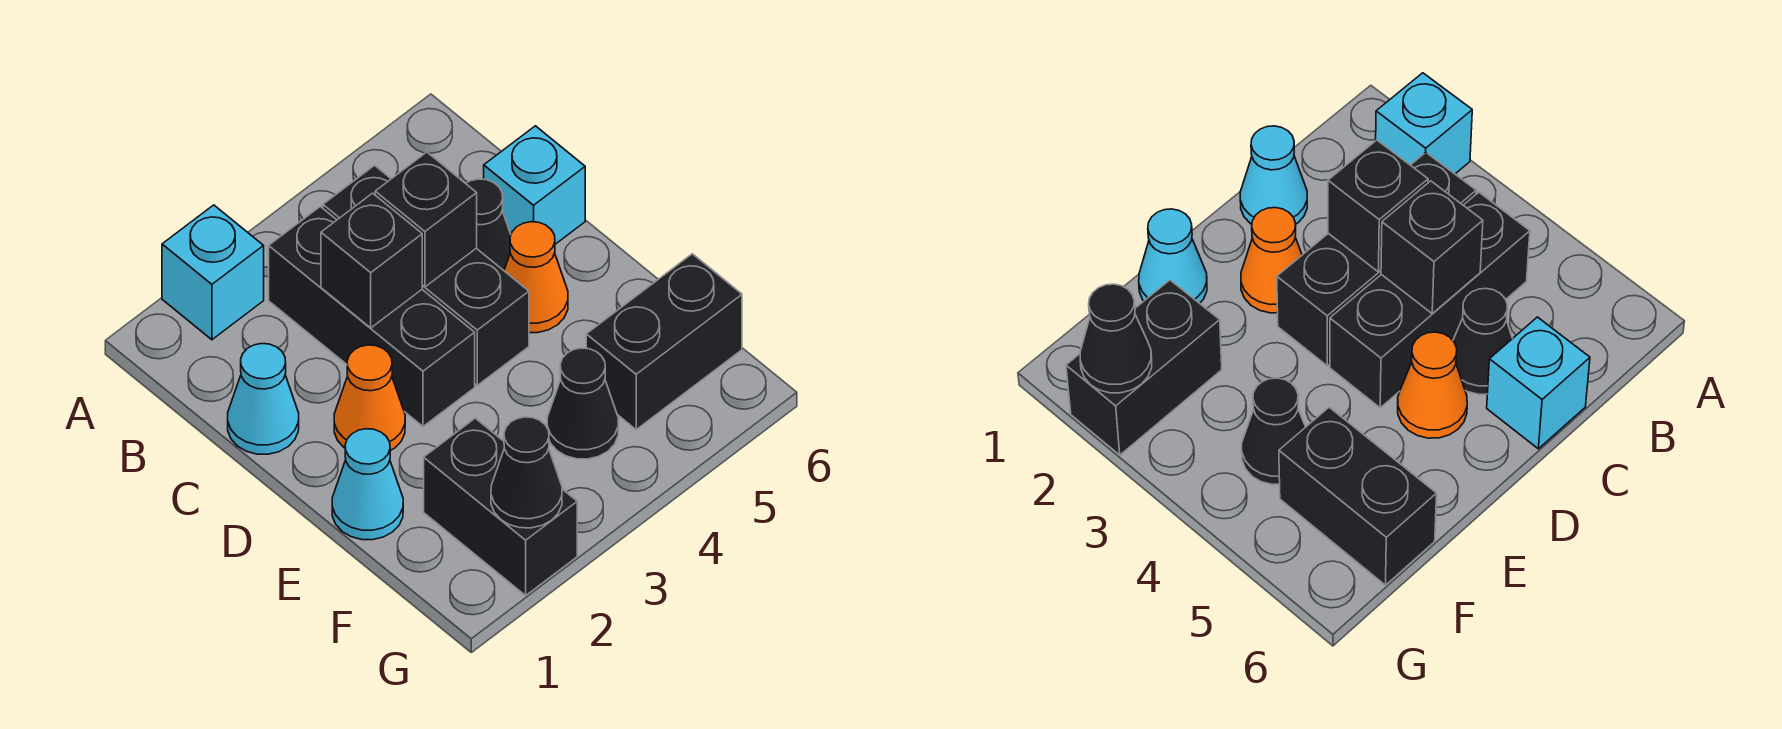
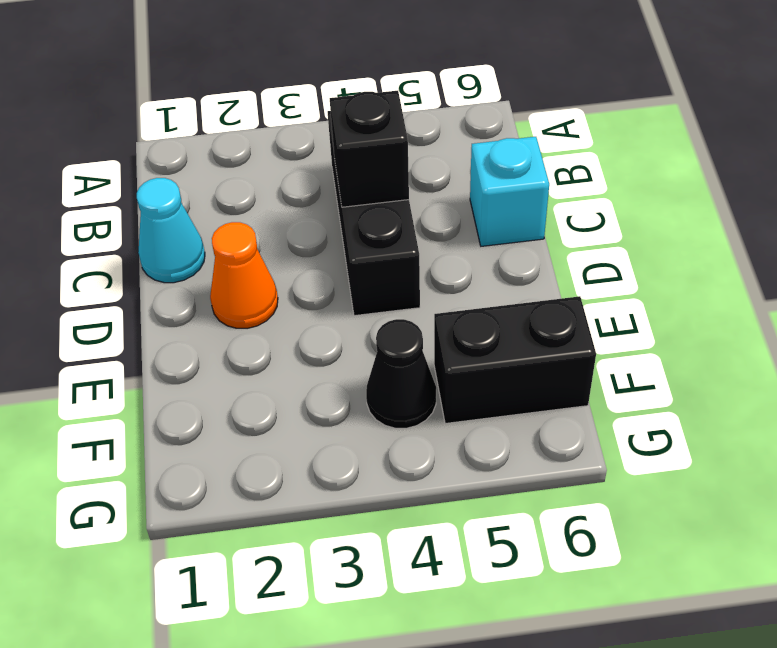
none -> cyan brick A2 level 1
none -> black brick B3:D3 level 1
none -> black cone C5 level 1

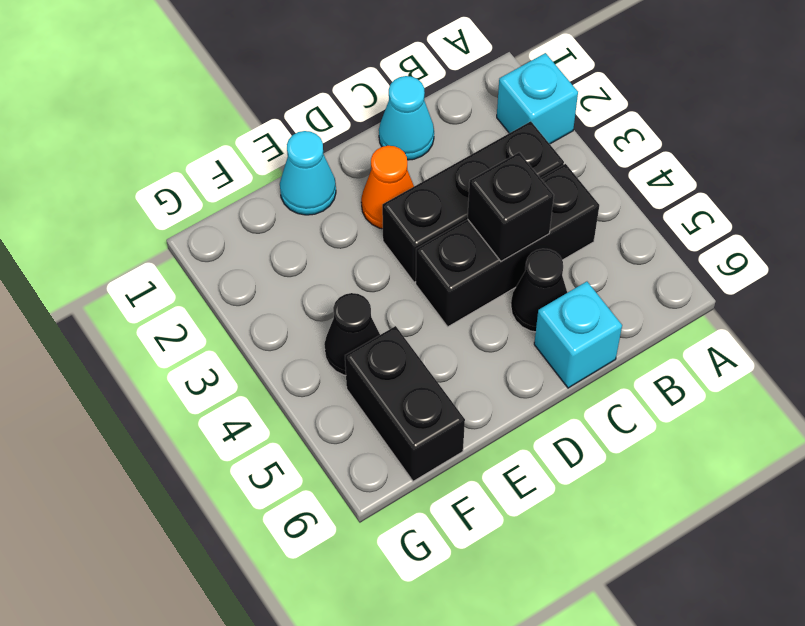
none -> orange cone D5 level 1
none -> black brick F2:G2 level 1
none -> black brick C3 level 2

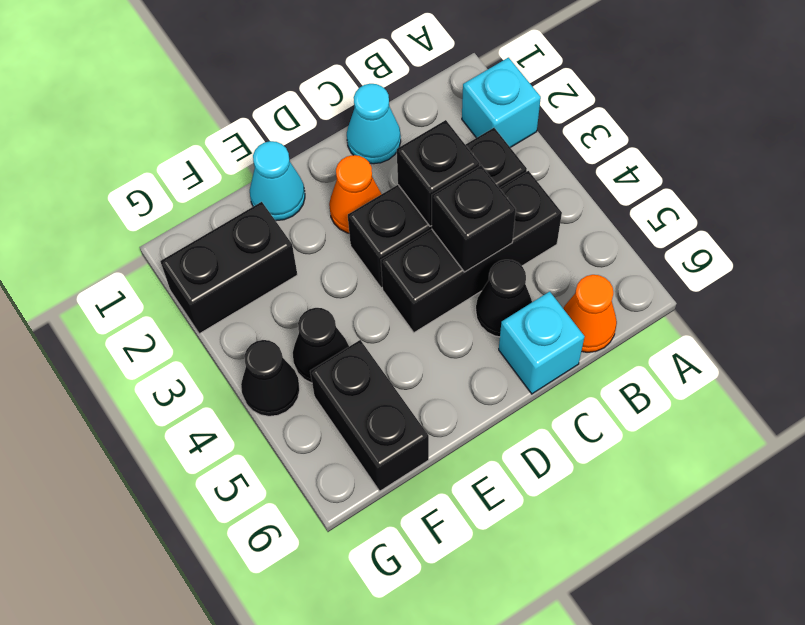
orange cone B6 level 1 -> orange cone D5 level 1
black cone G4 level 1 -> black cone G2 level 2

